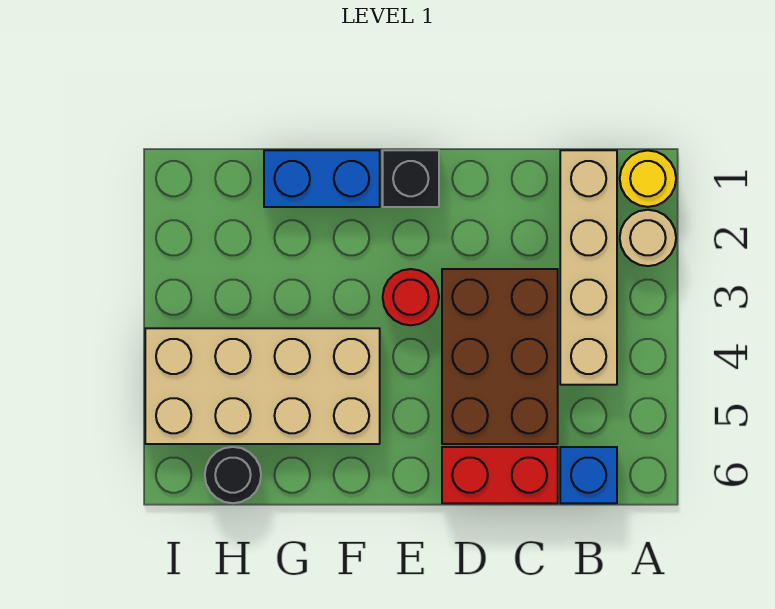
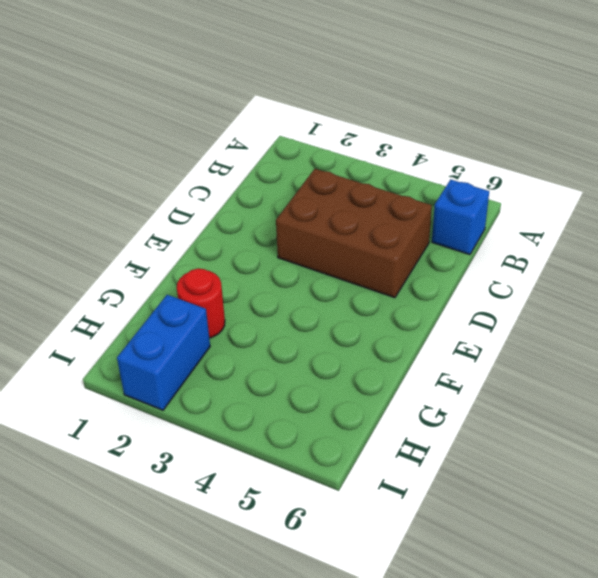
red round brick G2 level 1 -> red round brick E3 level 1
blue brick H2:I2 level 1 -> blue brick F1:G1 level 1
none -> yellow round brick A1 level 1
none -> tan round brick A2 level 1

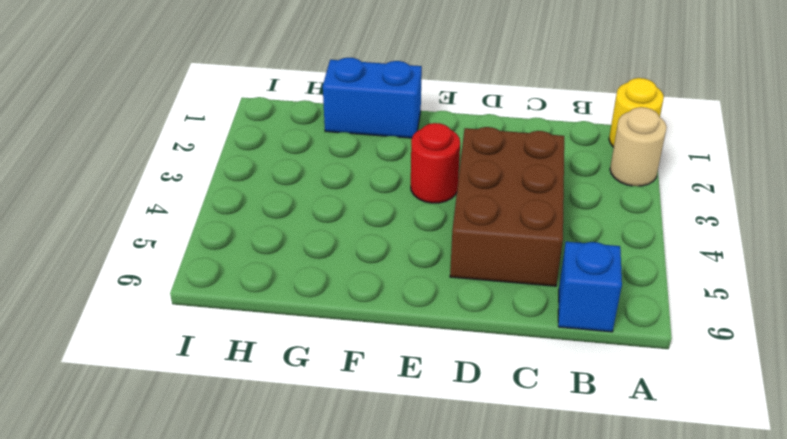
none -> tan brick B1:B4 level 1
none -> red brick C6:D6 level 1

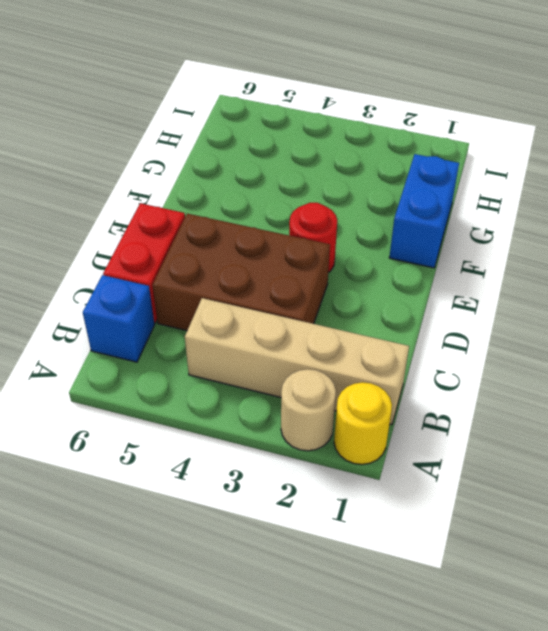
none -> black brick E1 level 1
none -> tan brick F4:I5 level 1

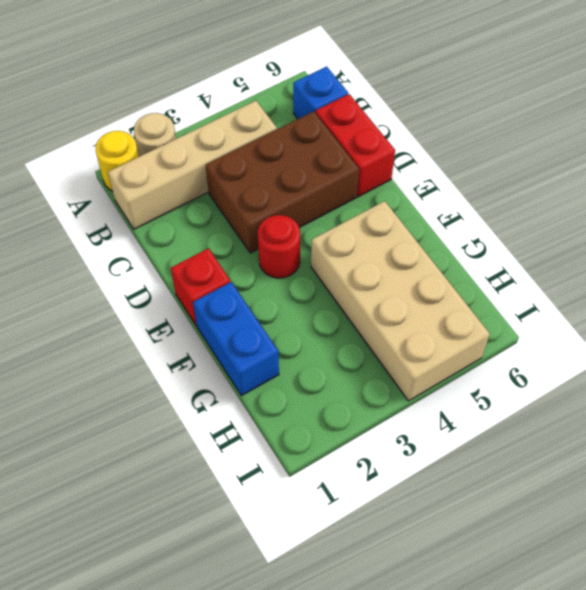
red brick E1 level 1 -> black brick E1 level 1
none -> black round brick H6 level 1

